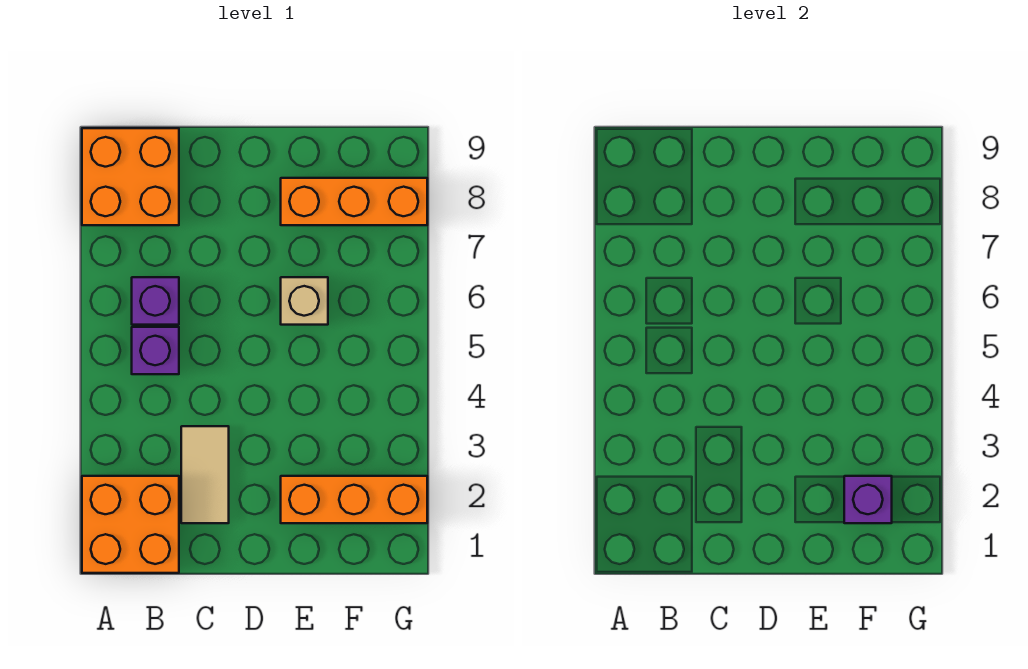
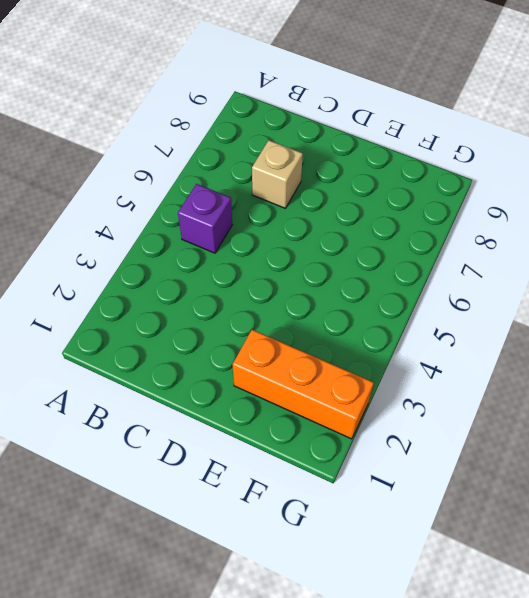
tan brick C7 level 1 -> tan brick E6 level 1
none -> orange brick A1:B2 level 1
none -> orange brick A8:B9 level 1

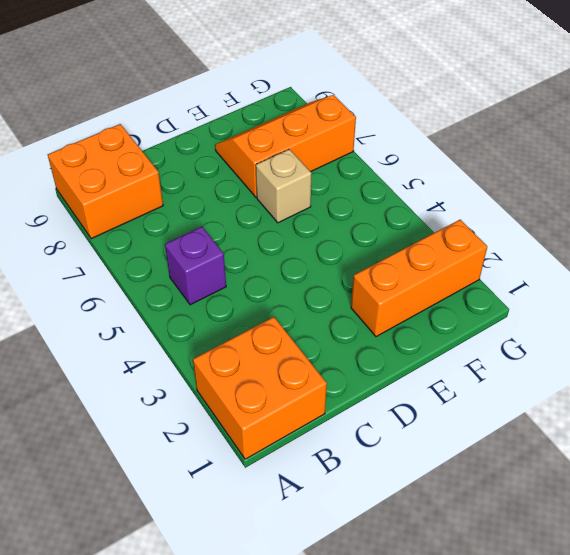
orange slope E7:G8 level 1 top 7 -> orange brick E8:G8 level 1
none -> purple brick B6 level 1
none -> tan tile C2:C3 level 1

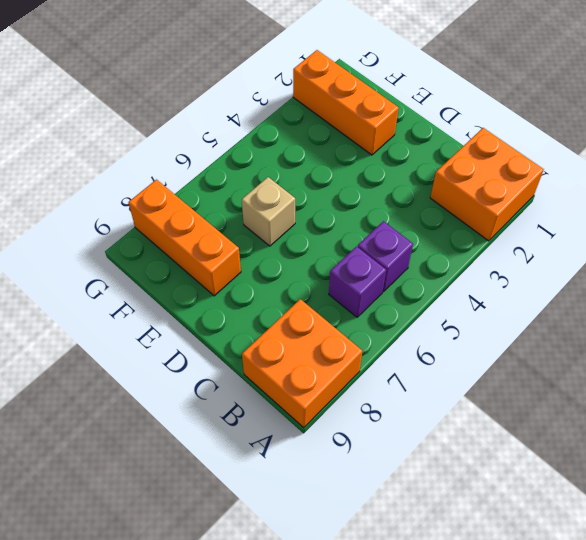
none -> tan tile C2:C3 level 1
none -> purple brick F2 level 2

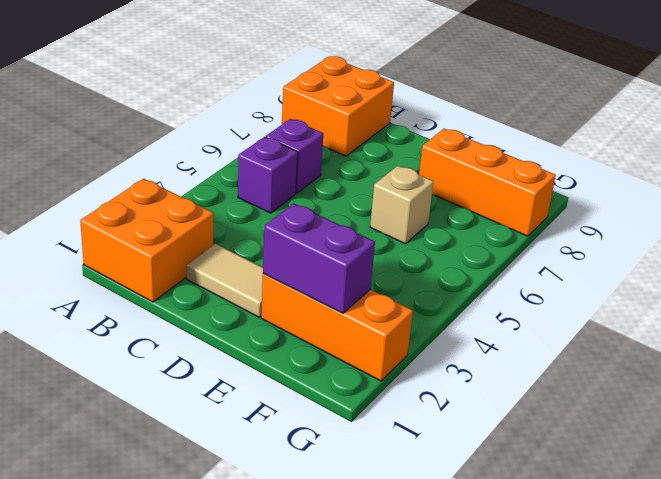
tan tile C2:D2 level 1 -> tan tile C2:C3 level 1
purple brick E2:F2 level 2 -> purple brick F2 level 2

